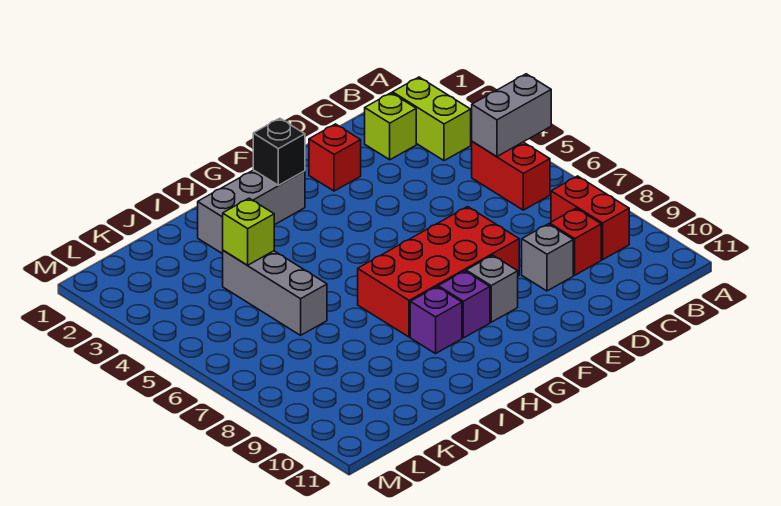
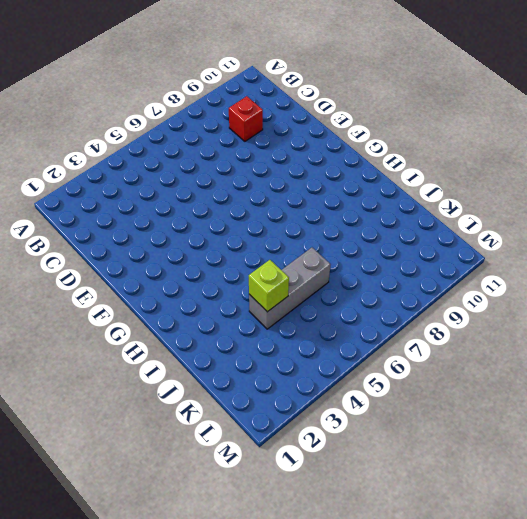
none -> lime brick B2:B3 level 1
none -> red brick B5:B6 level 1
none -> red brick B8:B9 level 1

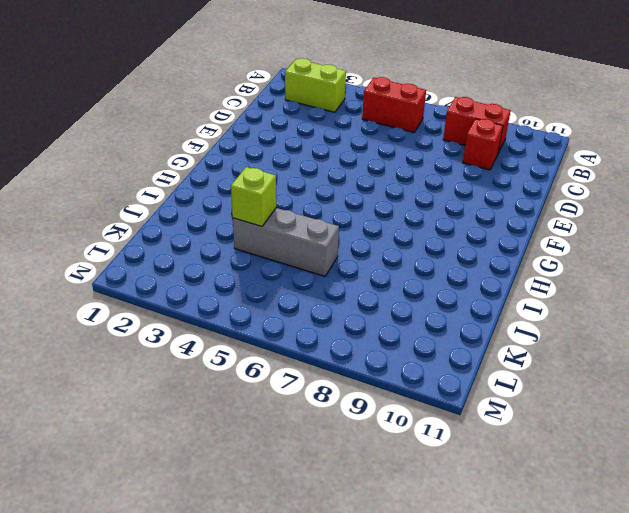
none -> lime brick C2 level 1
none -> grey brick D9 level 1
none -> red brick E2 level 1

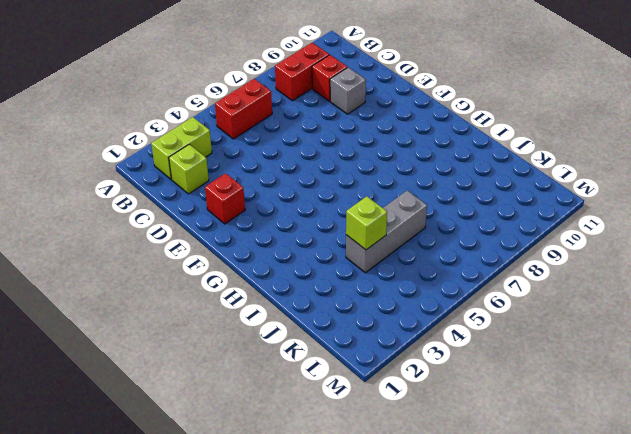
none -> red brick E7:H8 level 1
none -> grey brick F9 level 1
none -> grey brick G2:I2 level 1

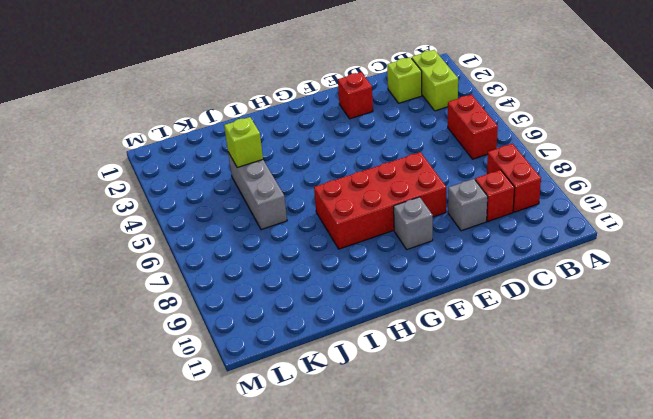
none -> grey brick G2:I2 level 1
none -> purple brick G9 level 1
none -> purple brick H9 level 1

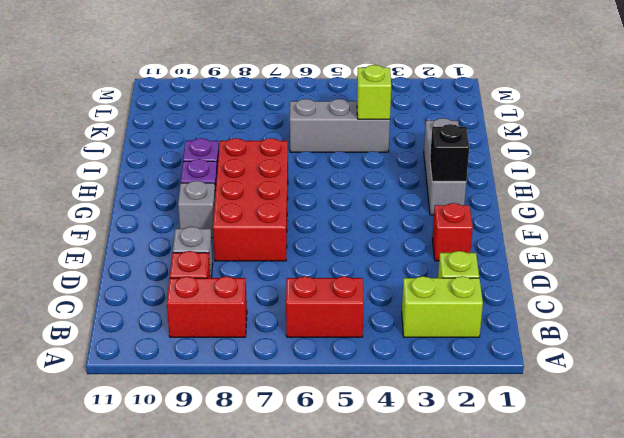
none -> grey brick A5:B5 level 2

